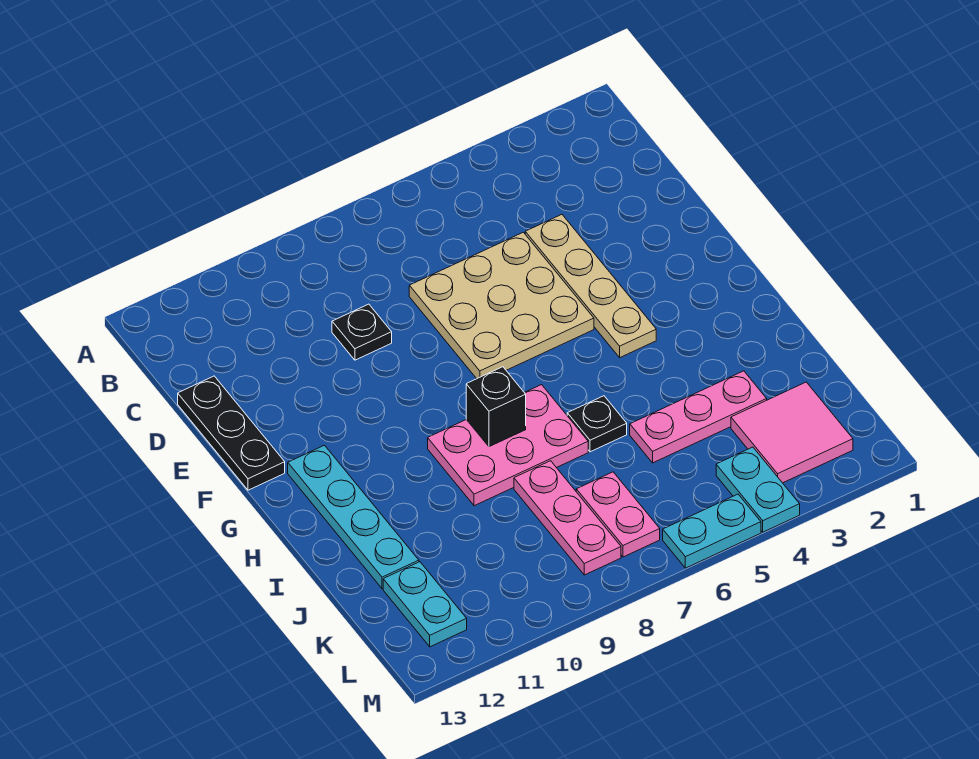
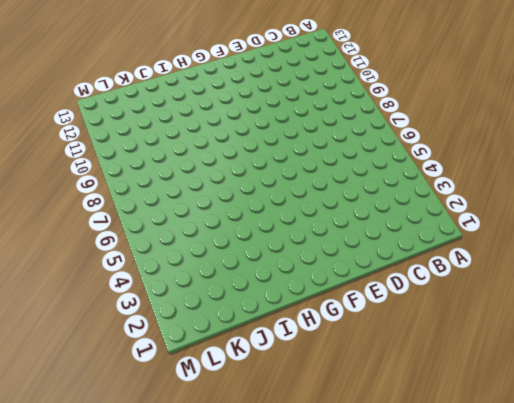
none -> tan plate D4:G4 level 1
none -> tan plate D5:F7 level 1
none -> black plate D9 level 1

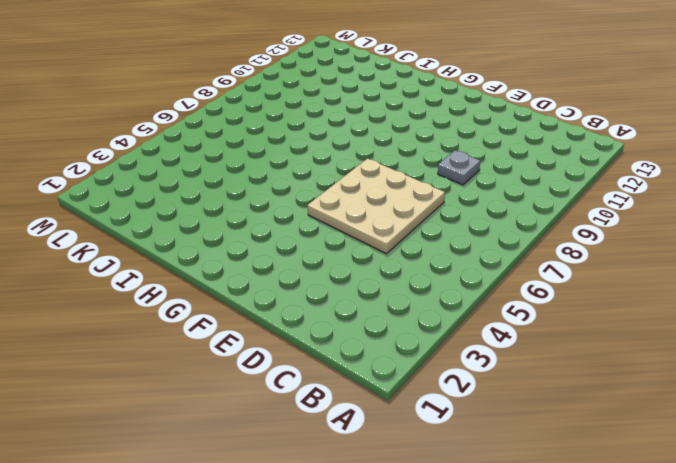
grey plate D9 level 1 -> black plate D9 level 1
none -> tan plate D4:G4 level 1
none -> black plate D13:F13 level 1
none -> cyan plate G12:J12 level 1

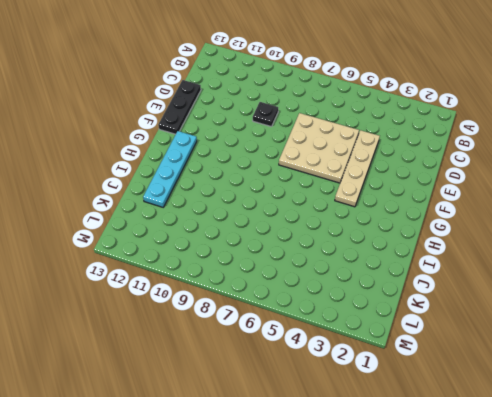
none -> pink plate H7:I9 level 1
none -> black plate I6 level 1
none -> pink plate J3:J5 level 1

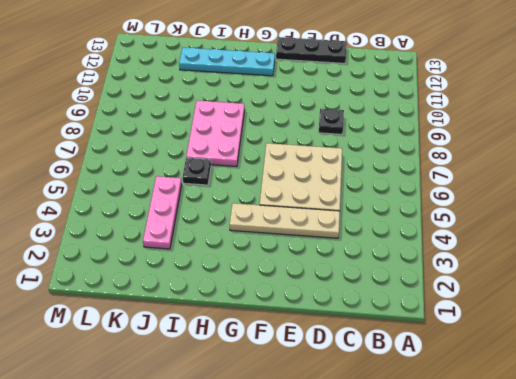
none -> pink plate J8:L8 level 1
none -> pink tile K2:L3 level 1
none -> pink plate K7:L7 level 1

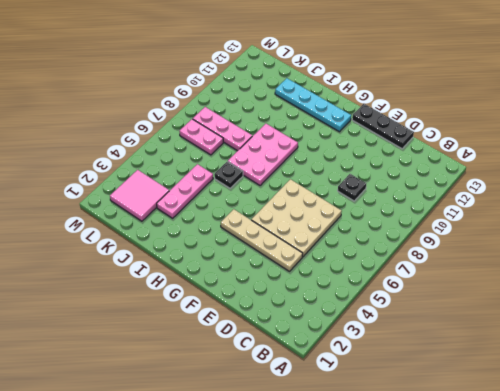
none -> cyan plate K12:L12 level 1
none -> cyan plate L4:M4 level 1
none -> cyan plate M5:M6 level 1

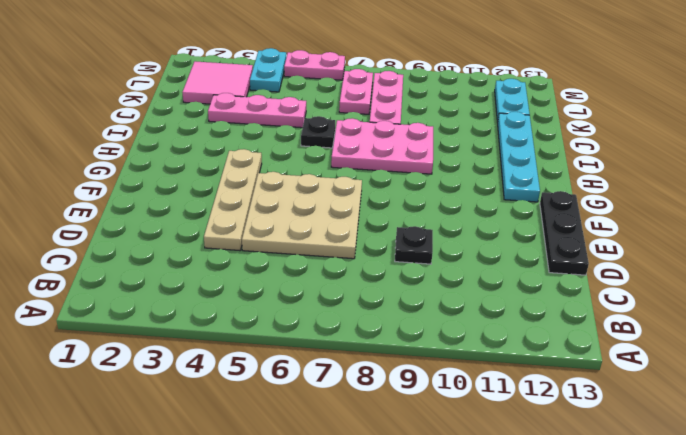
pink plate M5:M6 level 1 -> cyan plate M5:M6 level 1
none -> black brick H8 level 2

